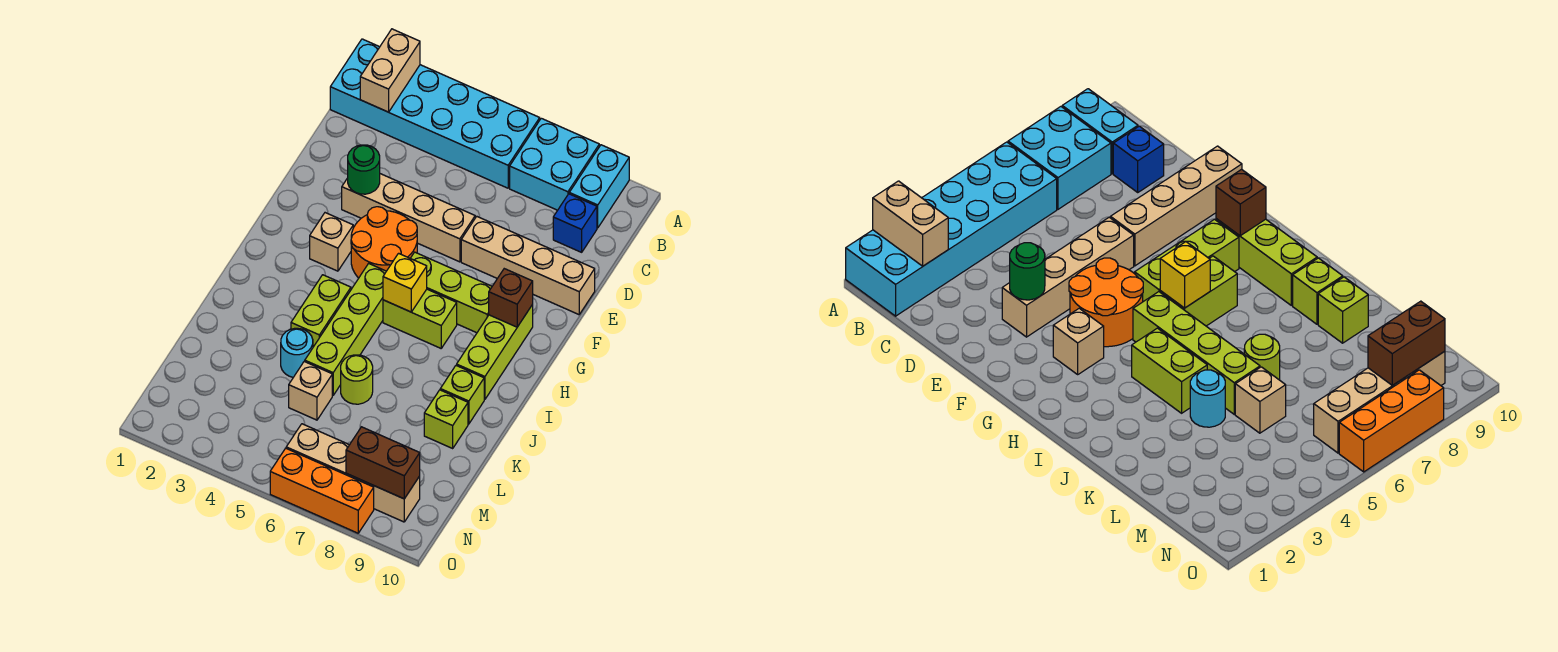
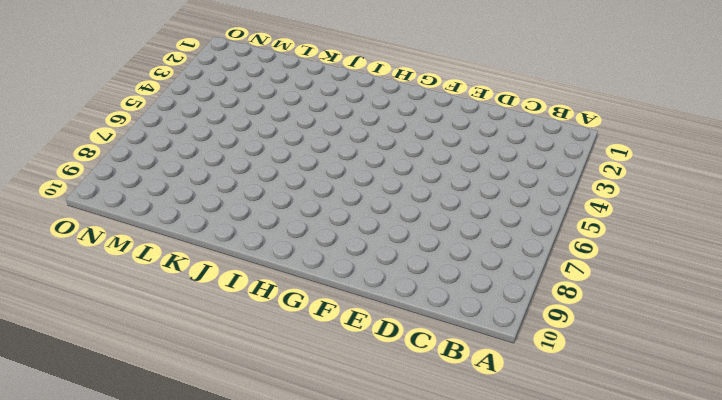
none -> cyan brick A1:B6 level 1
none -> cyan brick A7:B8 level 1
none -> cyan brick A9:B9 level 1

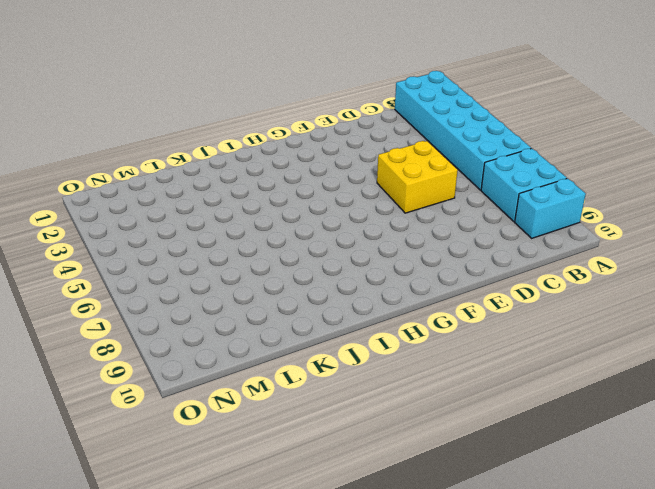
yellow brick D5:E6 level 1 -> tan brick E3:E6 level 1
none -> blue brick C9 level 1
none -> tan brick E7:E10 level 1
none -> orange round brick F4:G5 level 1

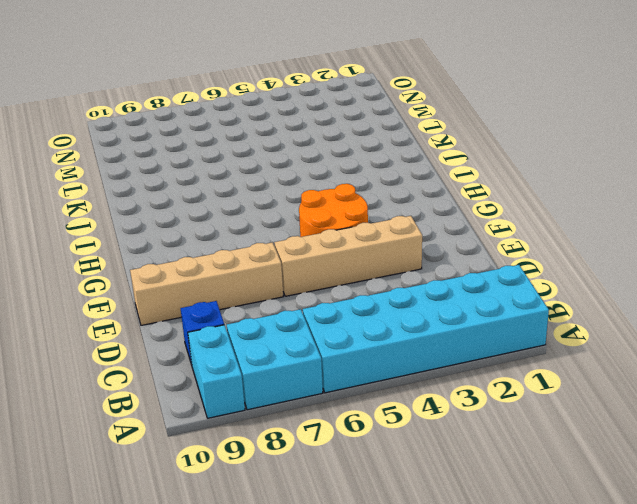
none -> tan brick G3 level 1
none -> lime brick G6:G8 level 1
none -> lime brick G9:I9 level 1

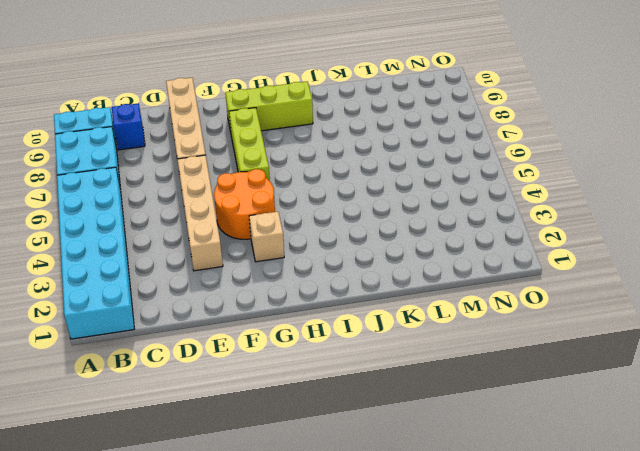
none -> lime brick H5:K5 level 1
none -> lime brick H6:H7 level 1
none -> lime brick I4:J4 level 1

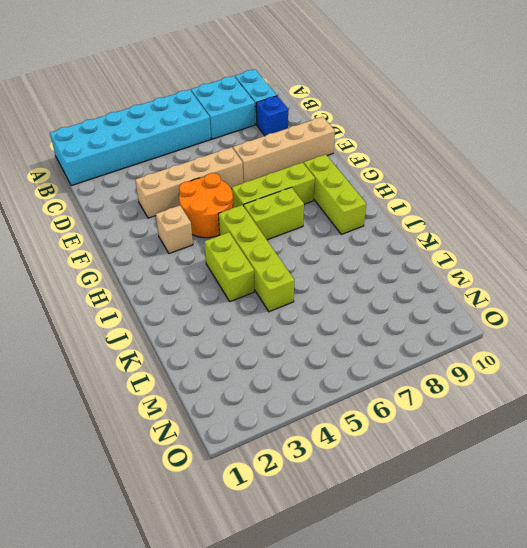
none -> lime brick J9 level 1
none -> cyan round brick K4 level 1
none -> lime round brick K6 level 1

